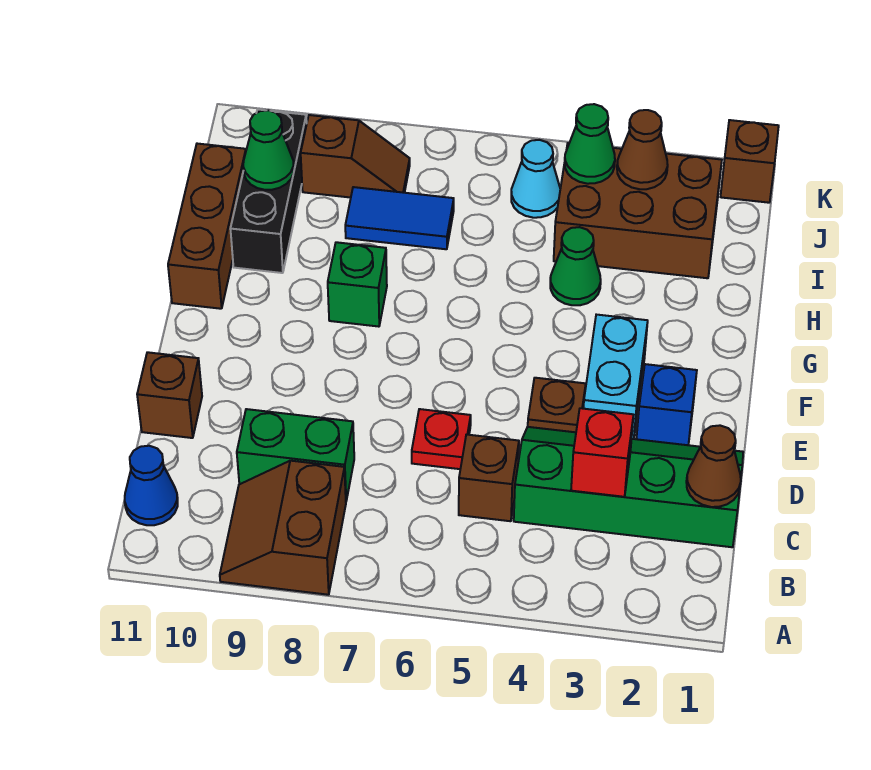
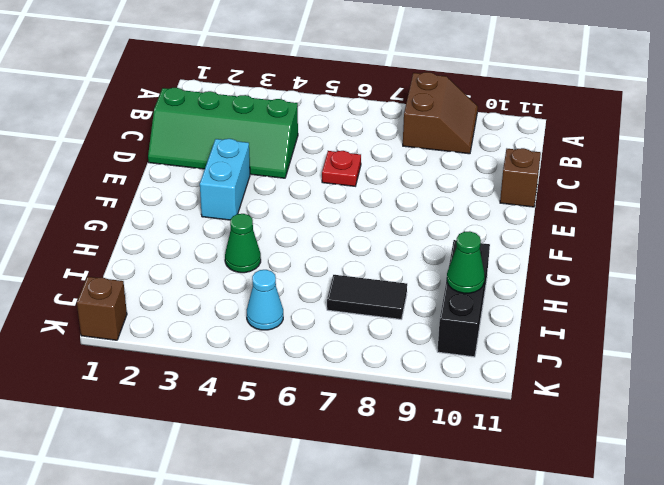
black tile I7:I8 level 1 -> blue tile I7:I8 level 1
none -> blue cone B11 level 1
none -> brown brick C5 level 1
none -> green brick C8:C9 level 1

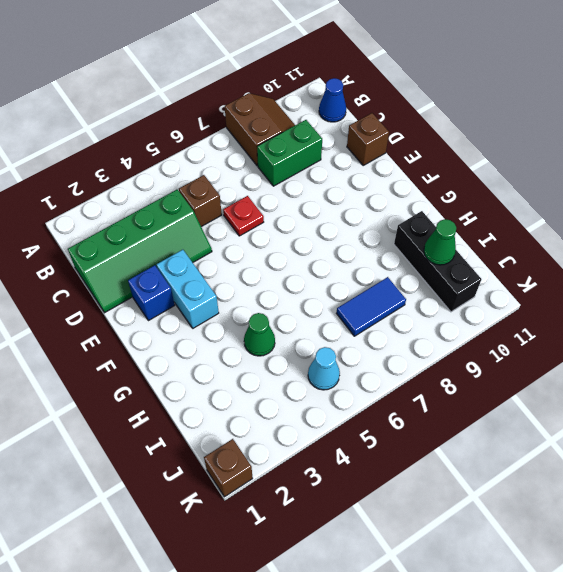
none -> brown plate E4 level 1
none -> green brick G8 level 1
none -> brown brick G11:I11 level 1

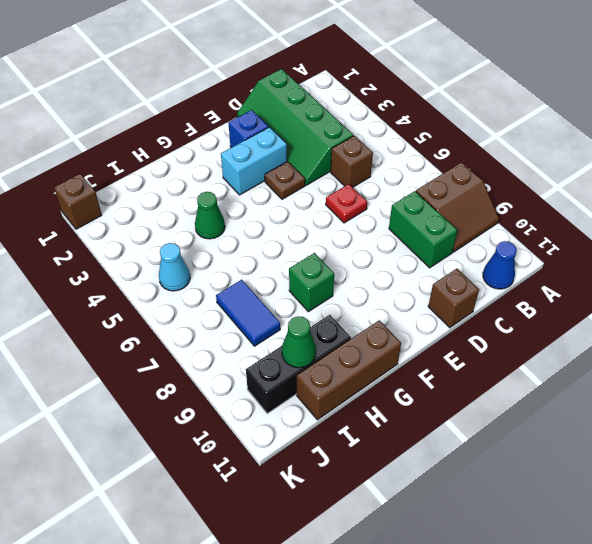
none -> brown brick I2:J4 level 1
none -> brown slope J8:J9 level 1 top 9
none -> brown cone C1 level 2

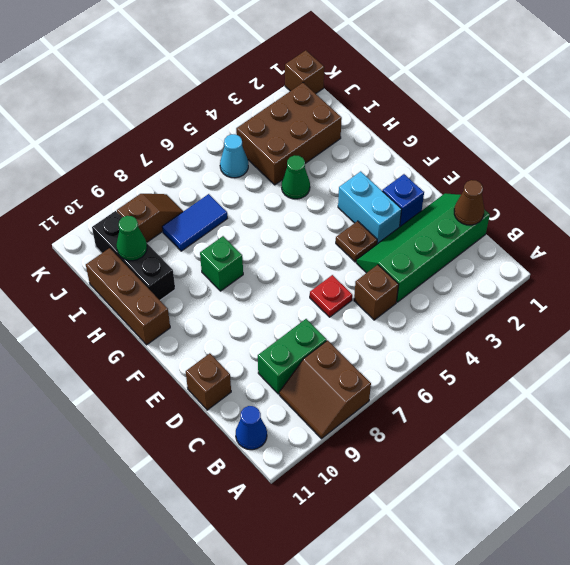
none -> red brick C3 level 2
none -> brown cone J3 level 2
none -> green cone J4 level 2

